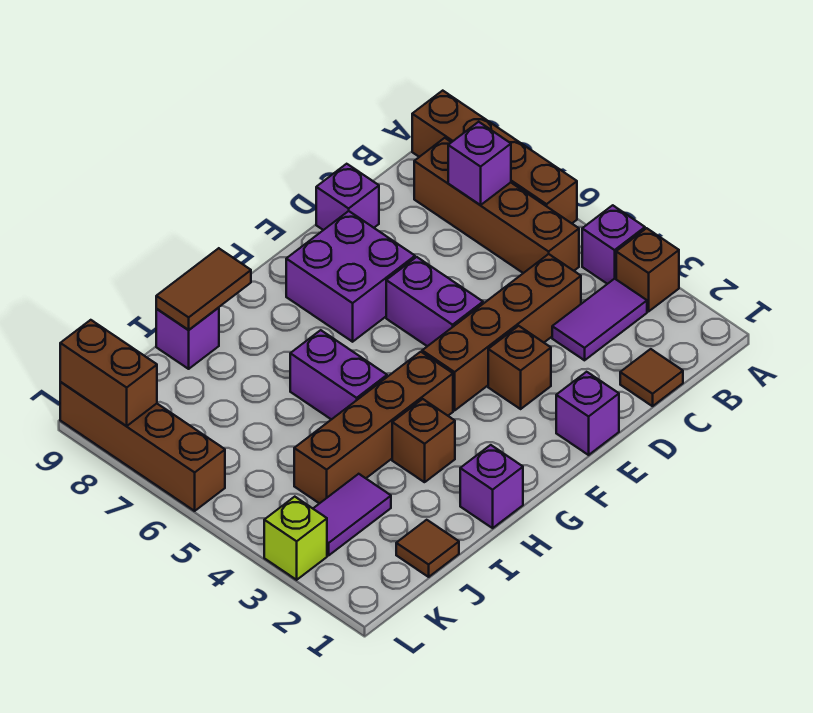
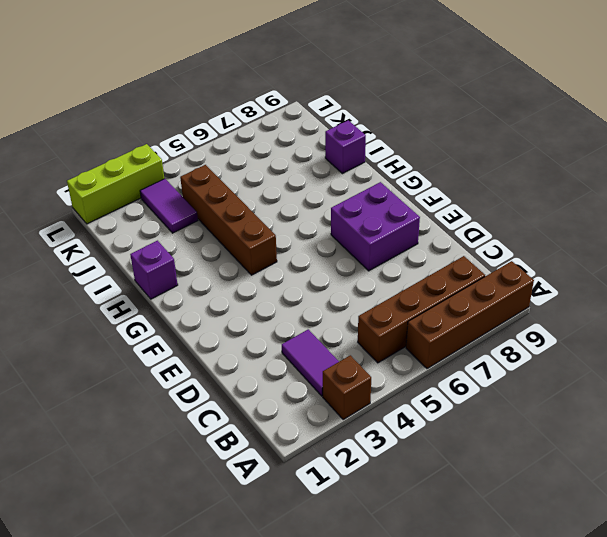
lime brick L1:L3 level 1 -> lime brick L3 level 1
none -> purple brick A4 level 1
none -> brown tile C1 level 1
none -> brown brick C4:F4 level 1

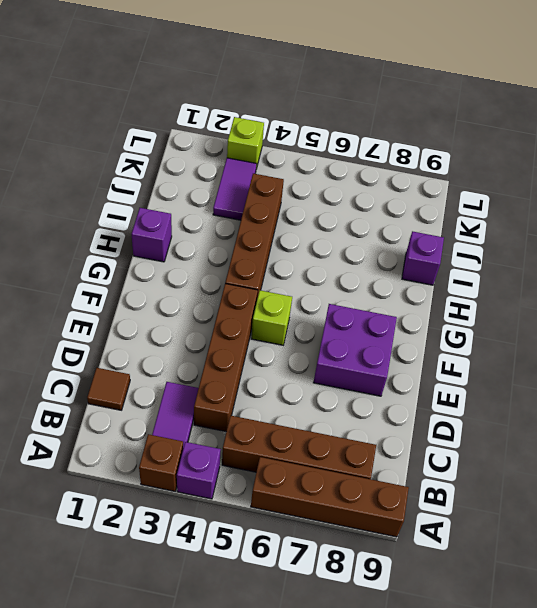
lime brick F5 level 1 -> none
none -> purple brick D9 level 1
none -> purple brick E1 level 1
none -> brown brick E3 level 1

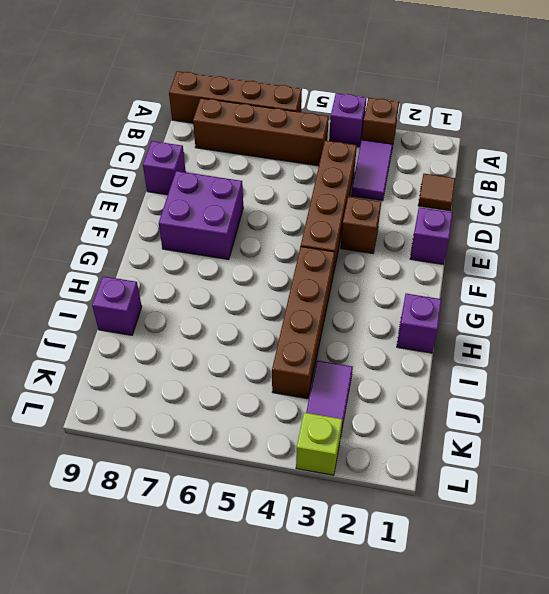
none -> purple brick E5:E6 level 1
none -> brown brick H3 level 1
none -> purple brick H5:H6 level 1

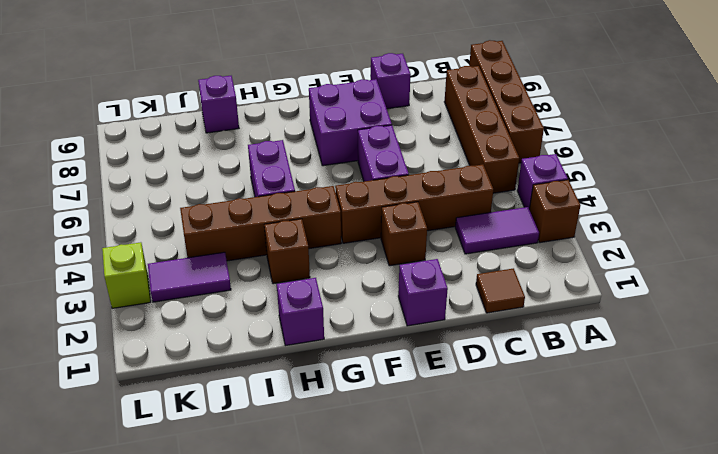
none -> brown tile J1 level 1
none -> brown brick L6:L9 level 1
none -> purple brick B7 level 2

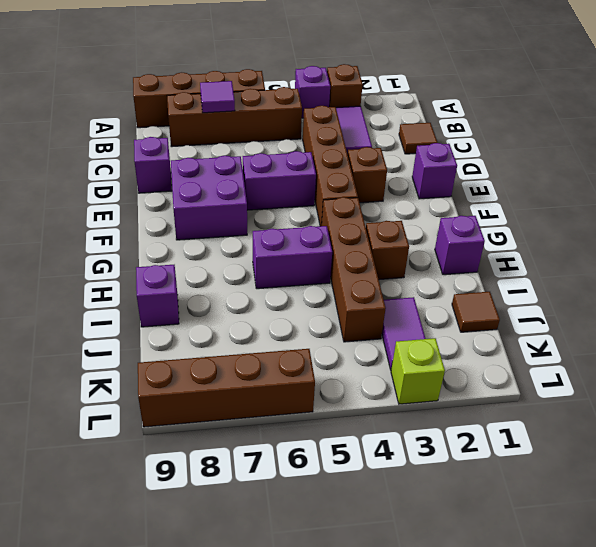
purple tile B7 level 2 -> purple brick B7 level 2
none -> brown tile H9:I9 level 2
none -> brown brick L8:L9 level 2

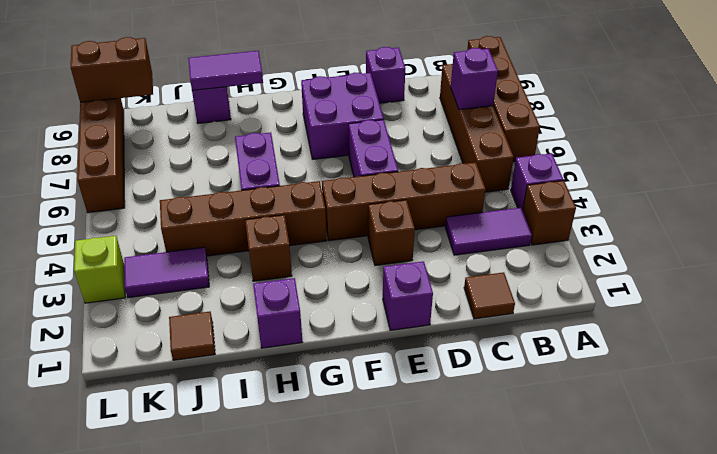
purple tile H9:I9 level 2 -> brown tile H9:I9 level 2
brown brick K9:L9 level 2 -> brown brick L8:L9 level 2

